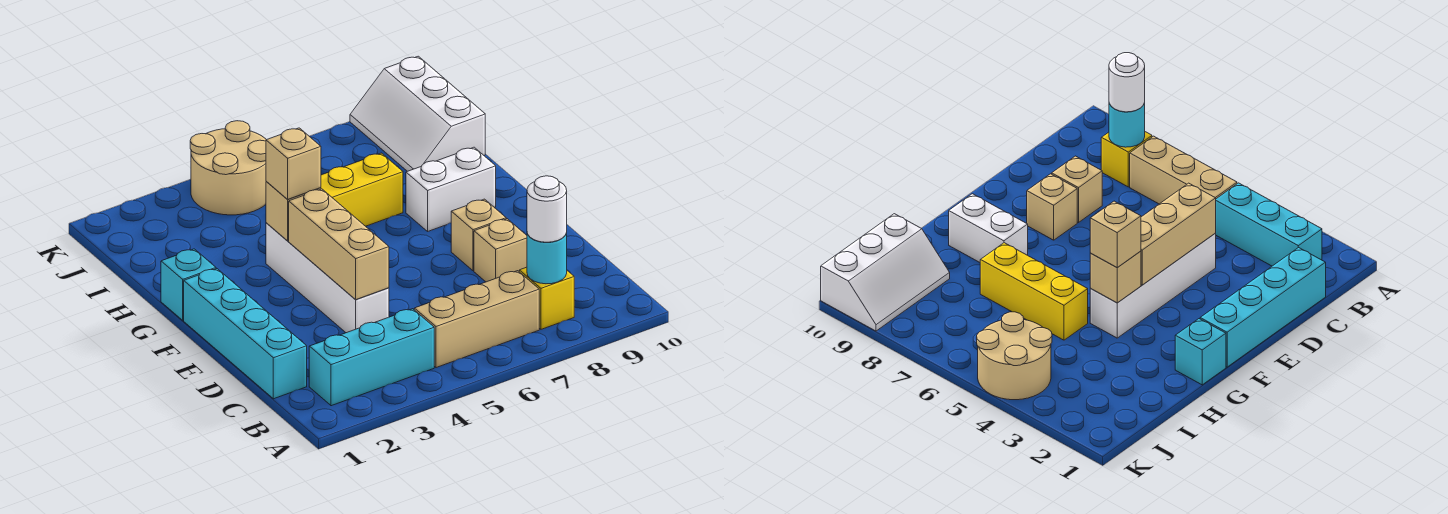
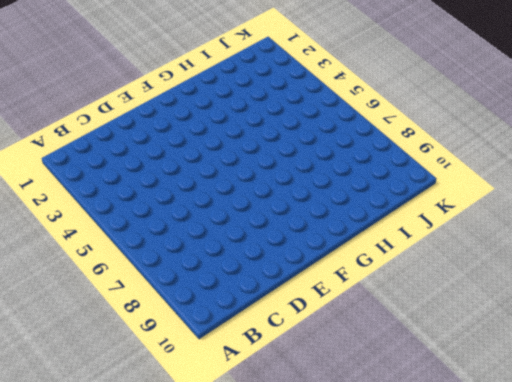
none -> cyan brick B2:B4 level 1
none -> tan brick B5:B7 level 1
none -> yellow brick B8 level 1

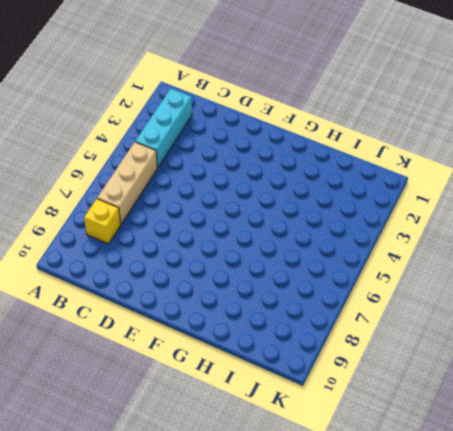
none -> cyan brick C1:F1 level 1
none -> white brick D4:G4 level 1
none -> tan brick D8 level 1

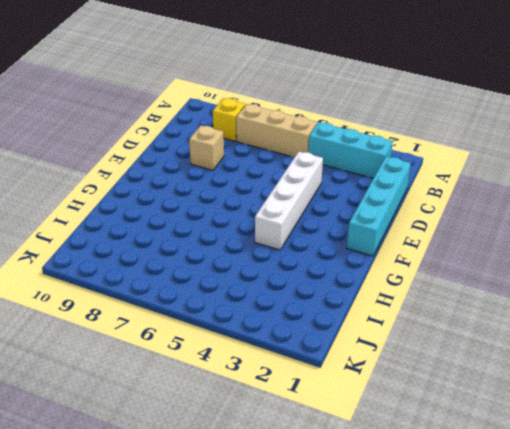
none -> tan brick E8 level 1
none -> cyan brick G1 level 1
none -> white brick G8:G9 level 1

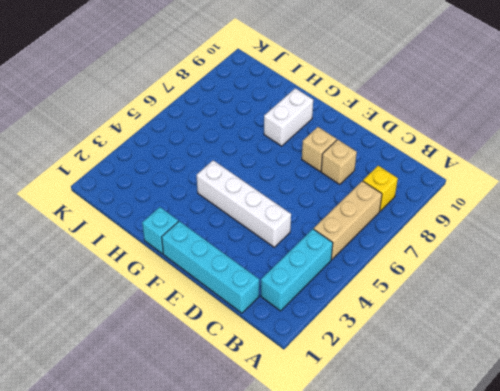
none -> yellow brick H5:H7 level 1
none -> white slope I9:K10 level 1 top 10
none -> tan round brick J4:K5 level 1

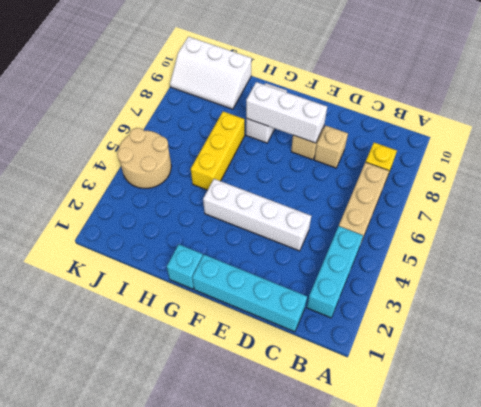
white brick E8:G8 level 2 -> none
none -> cyan round brick B8 level 2
none -> tan brick D4:F4 level 2
none -> tan brick G4 level 2

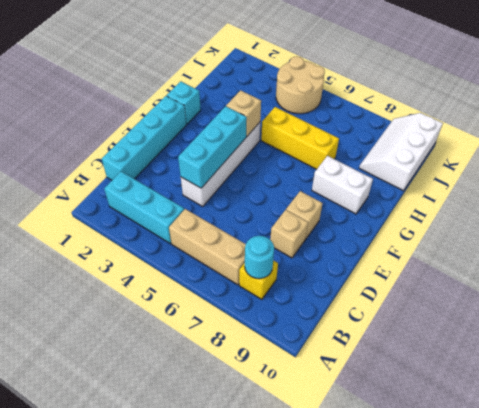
cyan brick D4:F4 level 2 -> tan brick D4:F4 level 2
none -> white round brick B8 level 3
none -> tan brick G4 level 3

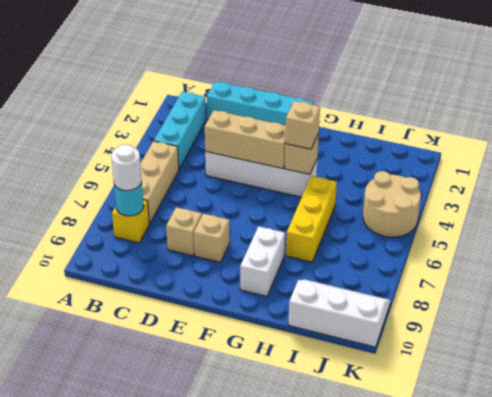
none -> cyan brick G1 level 1

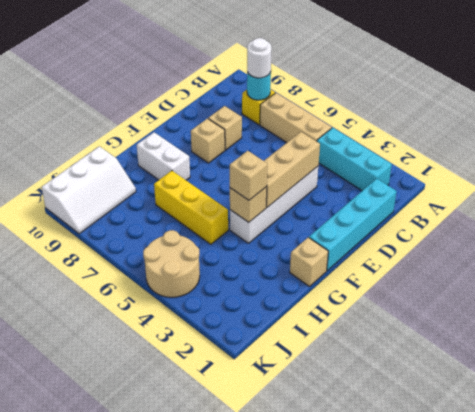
tan brick G1 level 1 -> cyan brick G1 level 1

